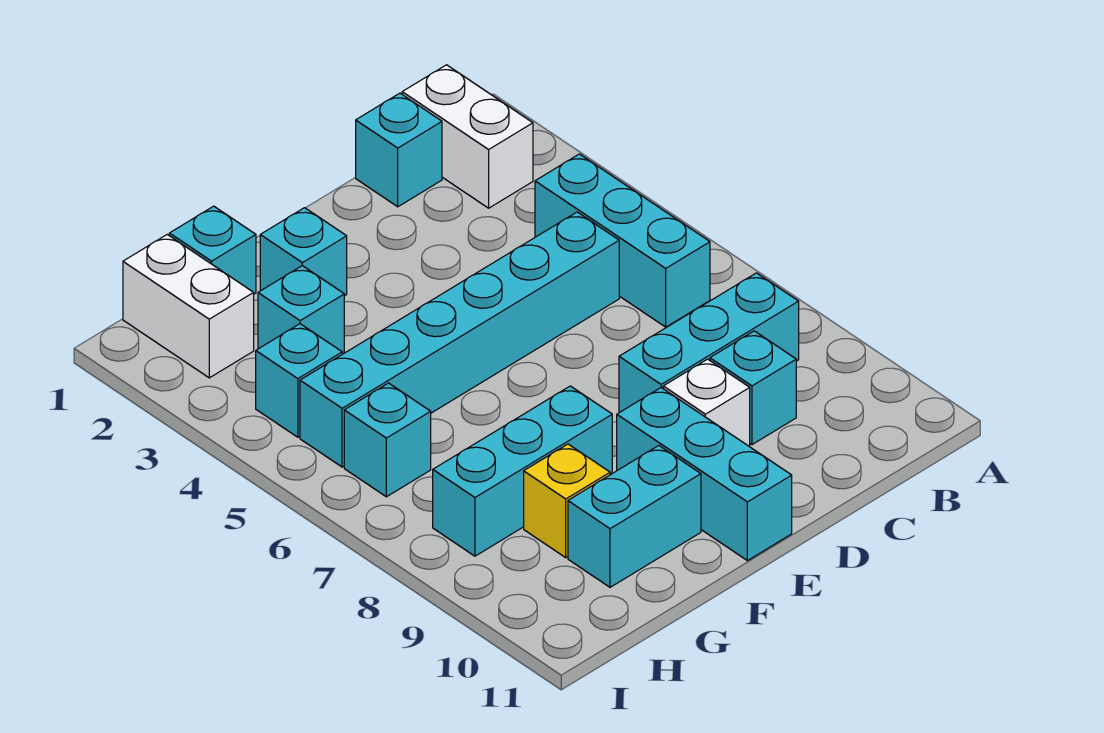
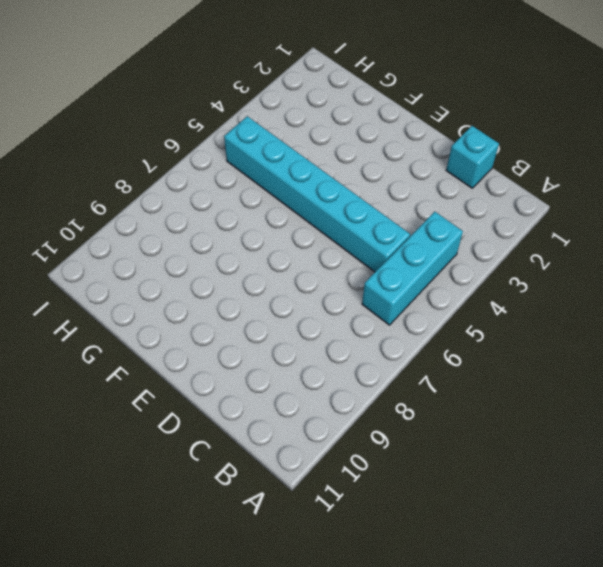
none -> white brick B1:B2 level 1
none -> cyan brick B8:D8 level 1
none -> cyan brick C9 level 1

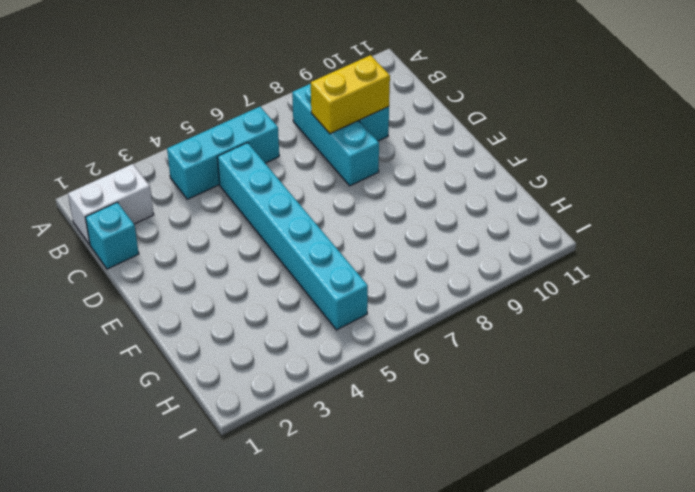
yellow brick C8:C9 level 2 -> none
none -> white brick D9 level 1
none -> cyan brick E9:E11 level 1
none -> cyan brick F2 level 1

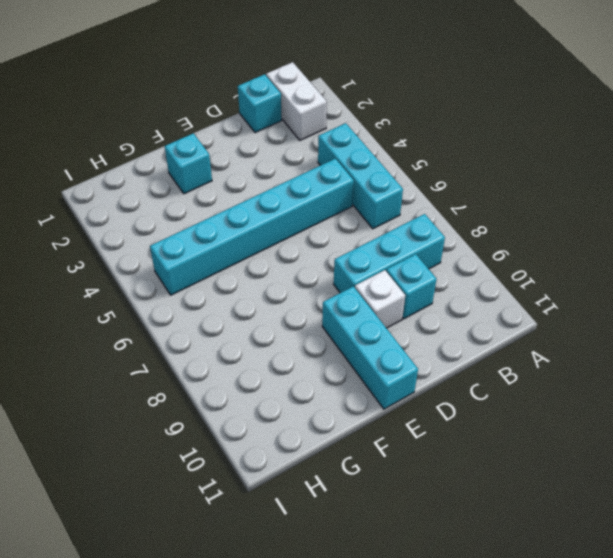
none -> cyan brick F8:H8 level 1
none -> cyan brick F10:G10 level 1
none -> cyan brick G1 level 1

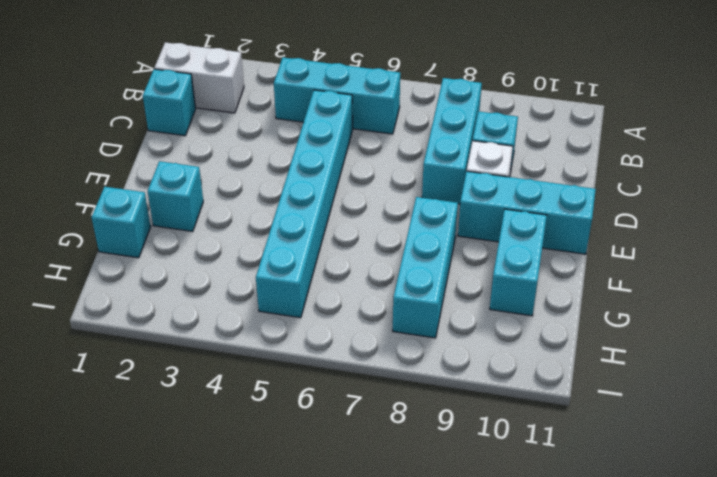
none -> cyan brick G3 level 1
none -> yellow brick G9 level 1
none -> white brick H1:H2 level 1

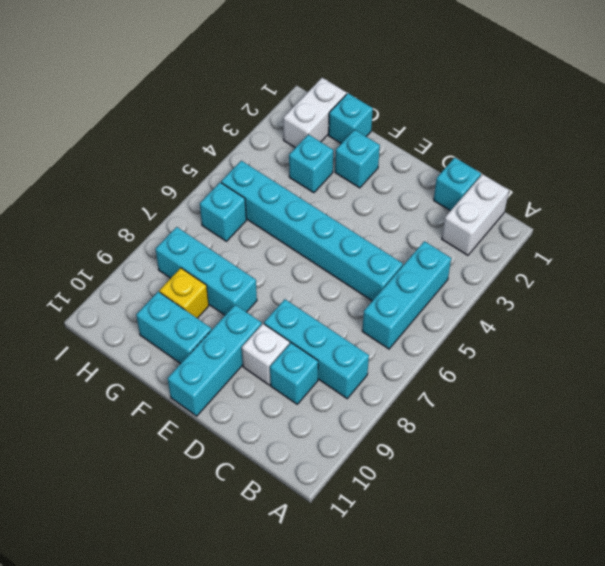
none -> cyan brick H4 level 1

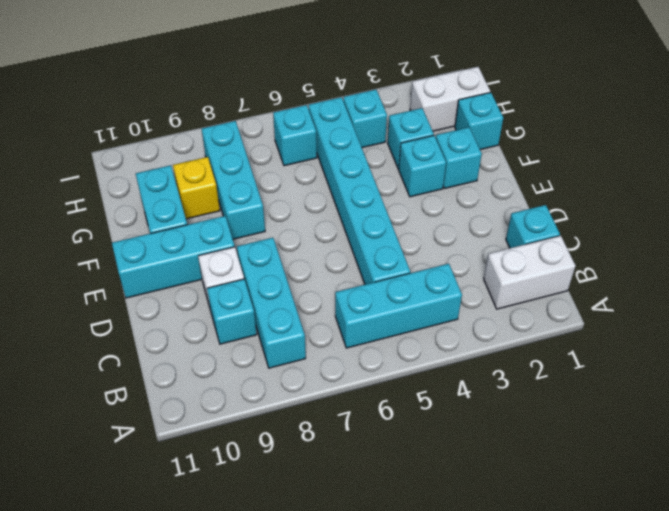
cyan brick F3 level 1 -> none

